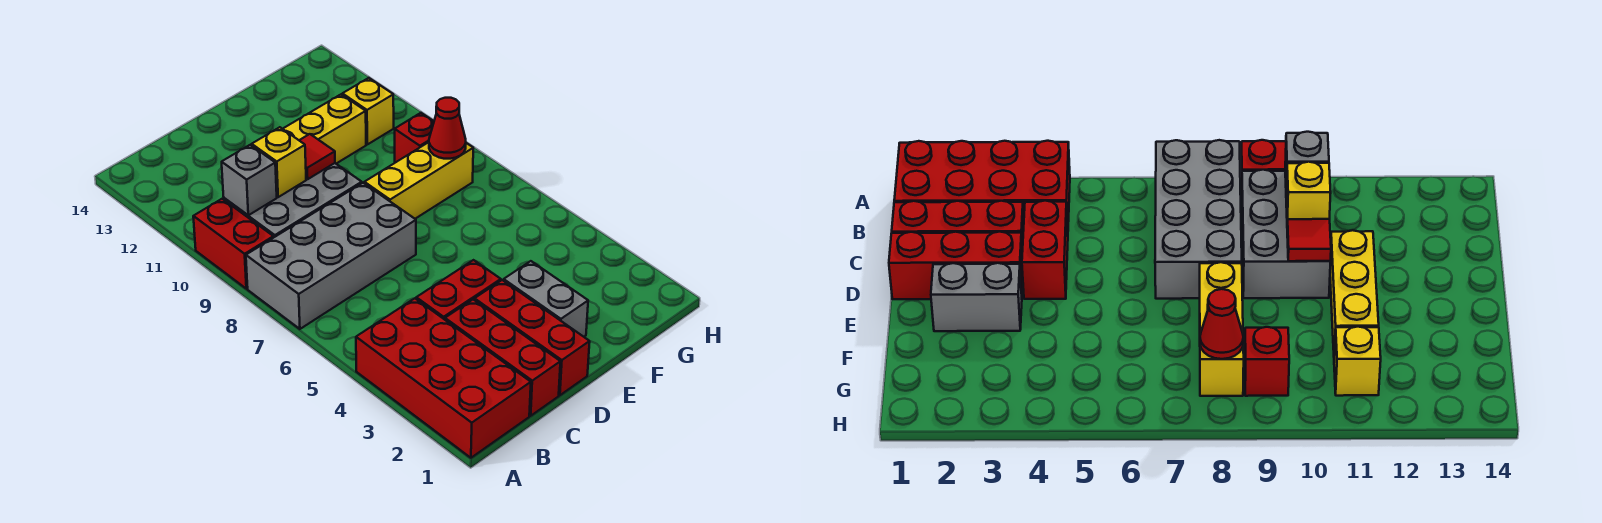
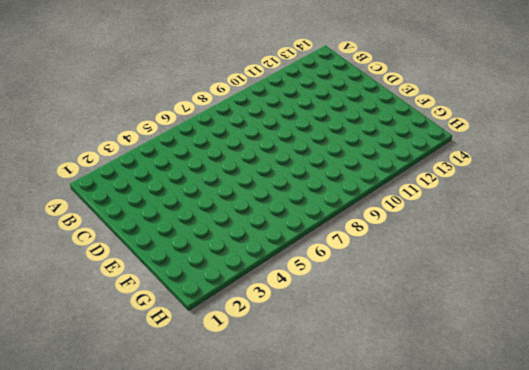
none -> red brick A1:B4 level 1
none -> grey brick A7:D8 level 1
none -> red brick A9:A10 level 1

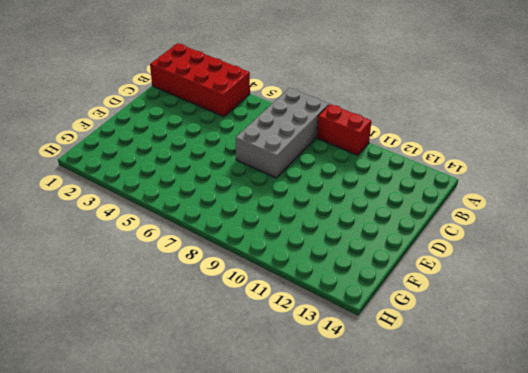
none -> grey brick B9:D10 level 1
none -> red brick C1:C3 level 1
none -> red brick C4:D4 level 1

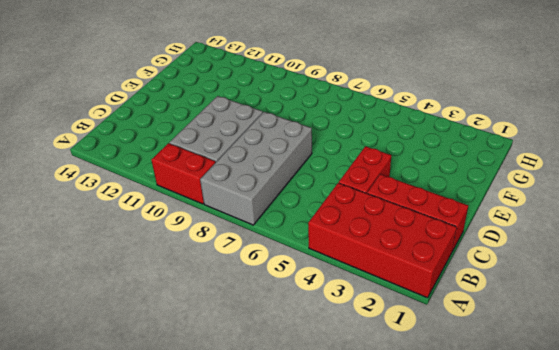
none -> red brick D1:D3 level 1
none -> yellow brick D11:F11 level 1
none -> grey brick E2:E3 level 1

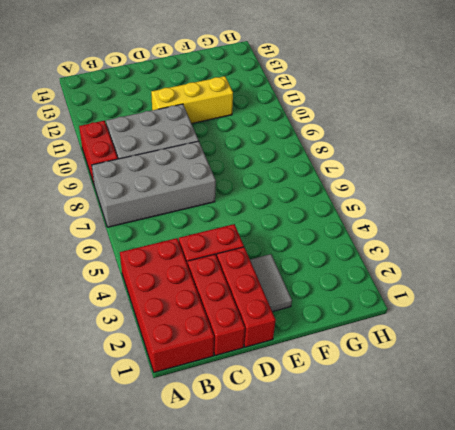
grey tile E2:E3 level 1 -> grey brick E2:E3 level 1
none -> yellow brick E8:G8 level 1
none -> red brick G9 level 1
none -> yellow brick G11 level 1

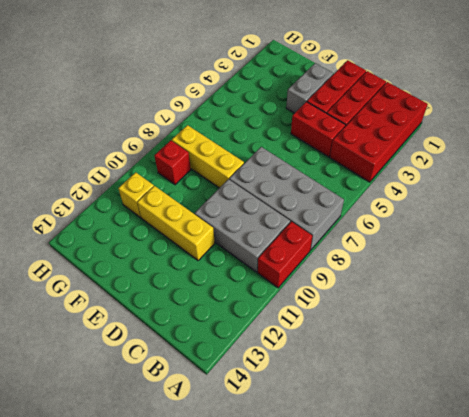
none -> grey brick B10 level 2
none -> yellow brick C10 level 2
none -> red tile D10 level 2

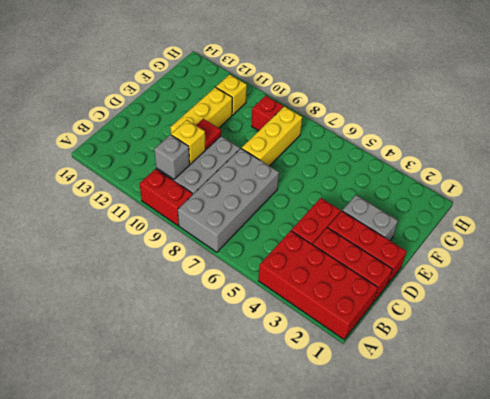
none -> red cone G8 level 2

